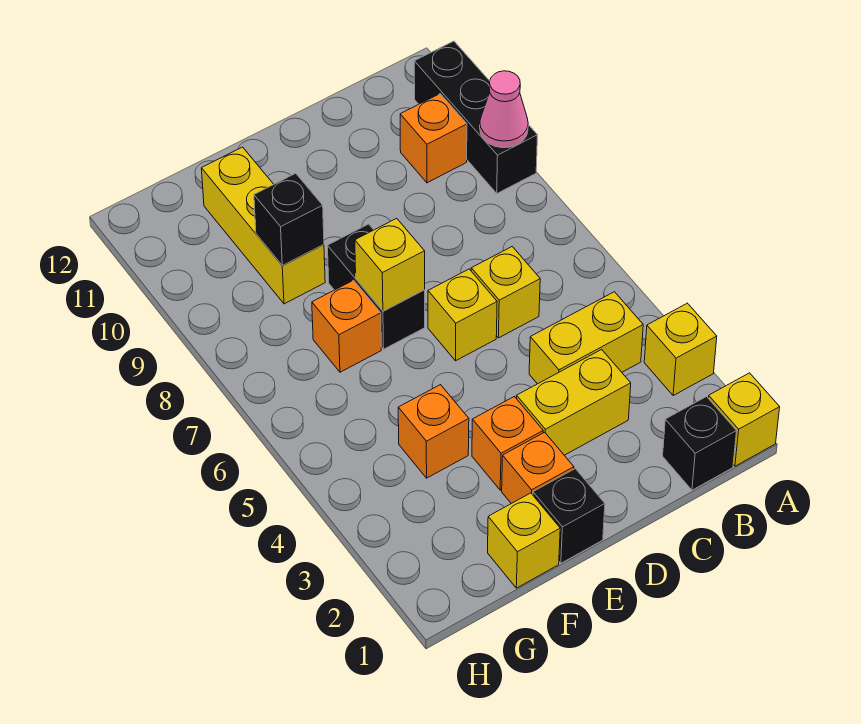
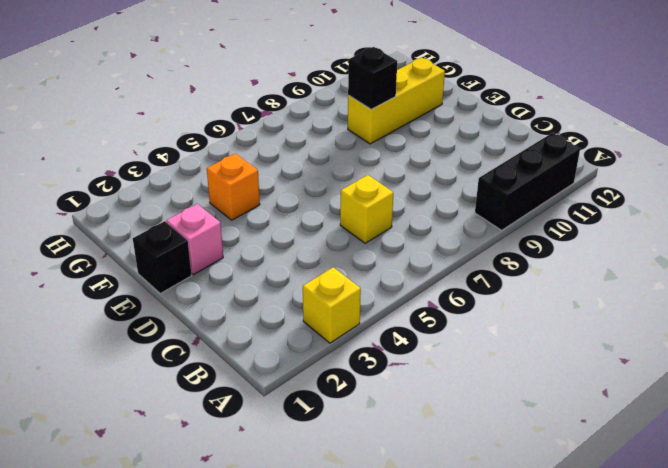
pink brick E2 level 1 -> orange brick E2 level 1
none -> yellow brick A1 level 1
none -> black brick B1 level 1
none -> yellow brick B4:C4 level 1

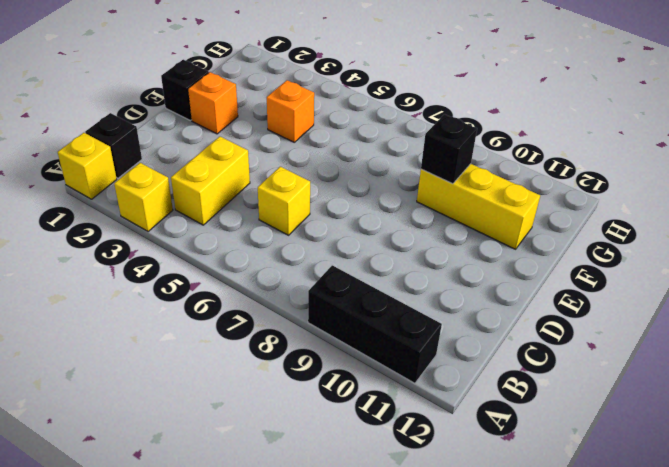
none -> orange brick B10 level 1
none -> yellow brick C3:D3 level 1
none -> yellow brick D6 level 1

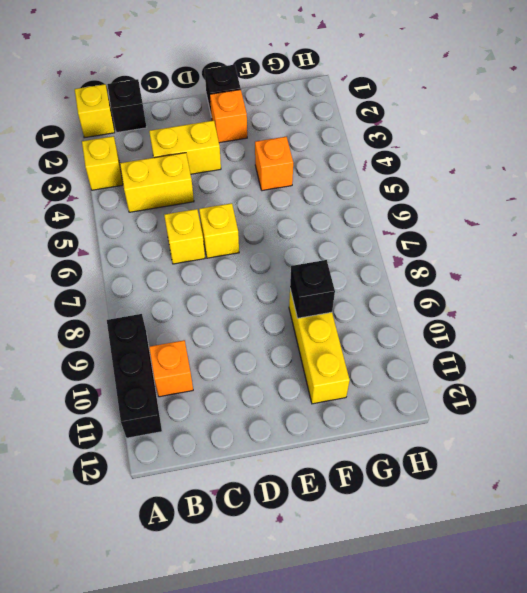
none -> orange brick E3 level 1
none -> black brick E7:E8 level 1
none -> yellow brick F1 level 1

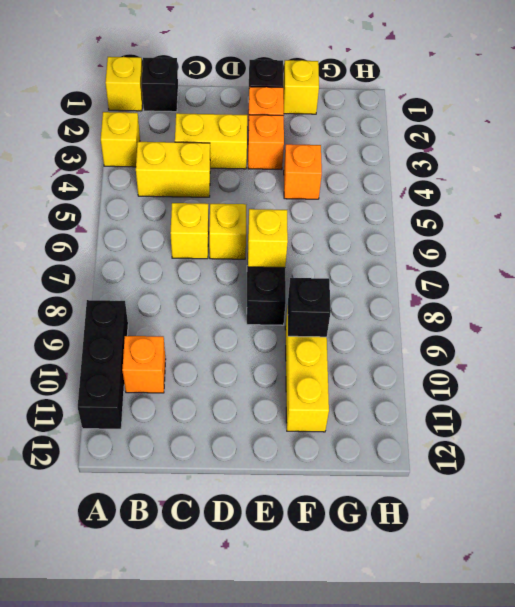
none -> orange brick F7 level 1
none -> pink cone A9 level 2

